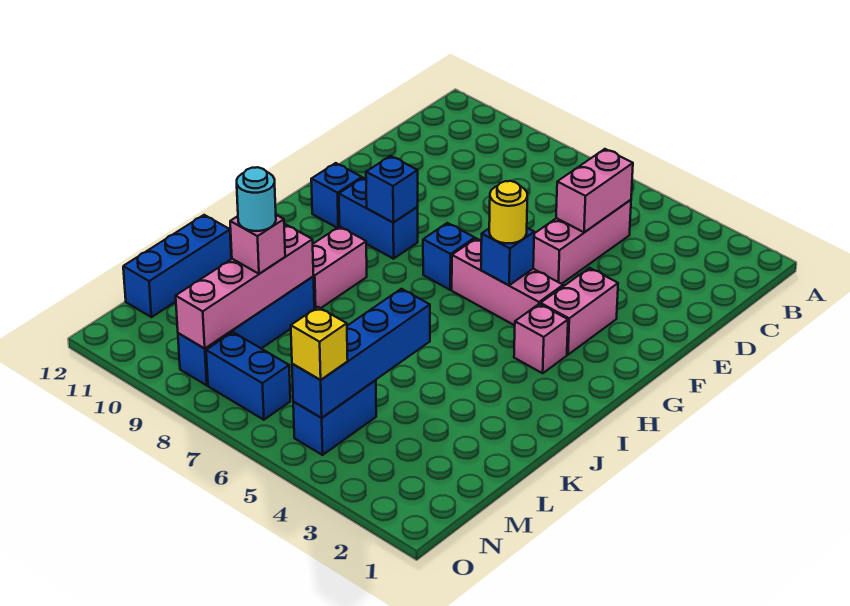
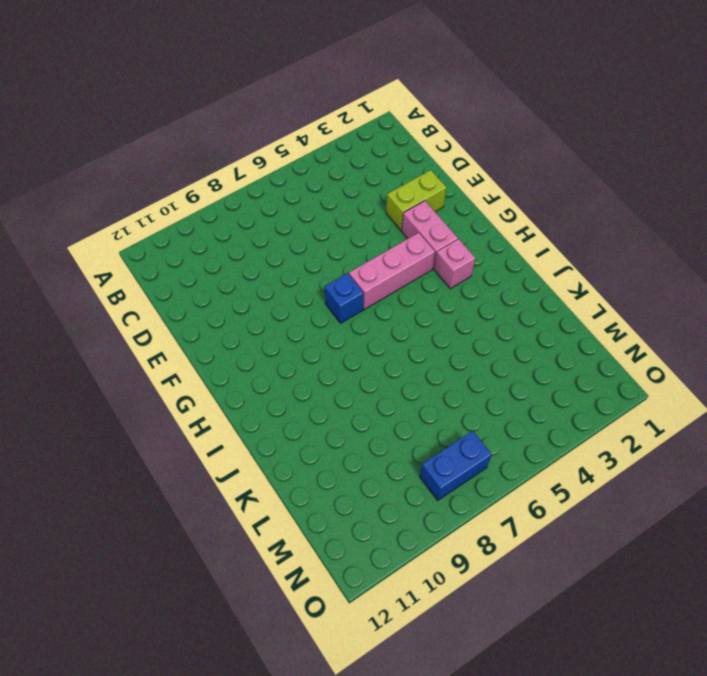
lime brick E2:E3 level 1 -> none
none -> pink brick C5:E5 level 1
none -> blue brick G9:G10 level 1
none -> blue brick G11 level 1

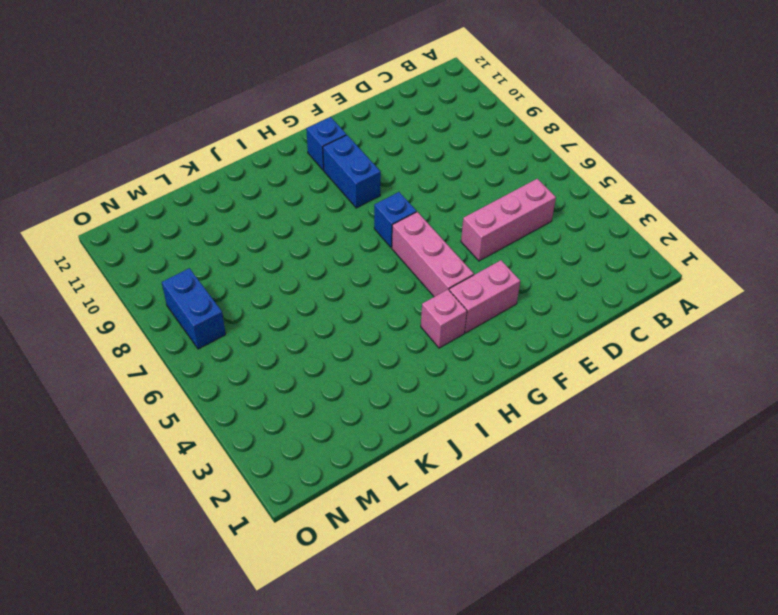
none -> pink brick I9:J9 level 1
none -> blue brick K9:N9 level 1
none -> blue brick K12:M12 level 1

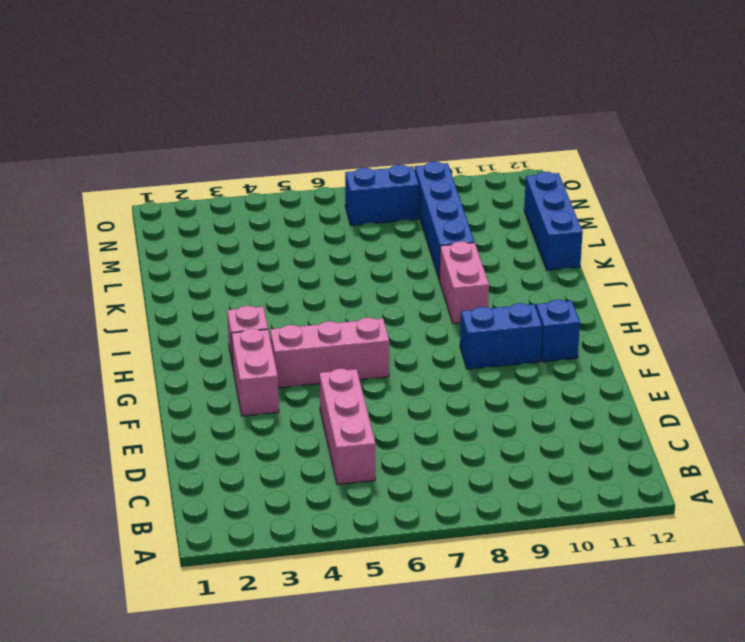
none -> blue brick G7 level 1
none -> blue brick M5:N5 level 1
none -> pink brick C5:D5 level 2

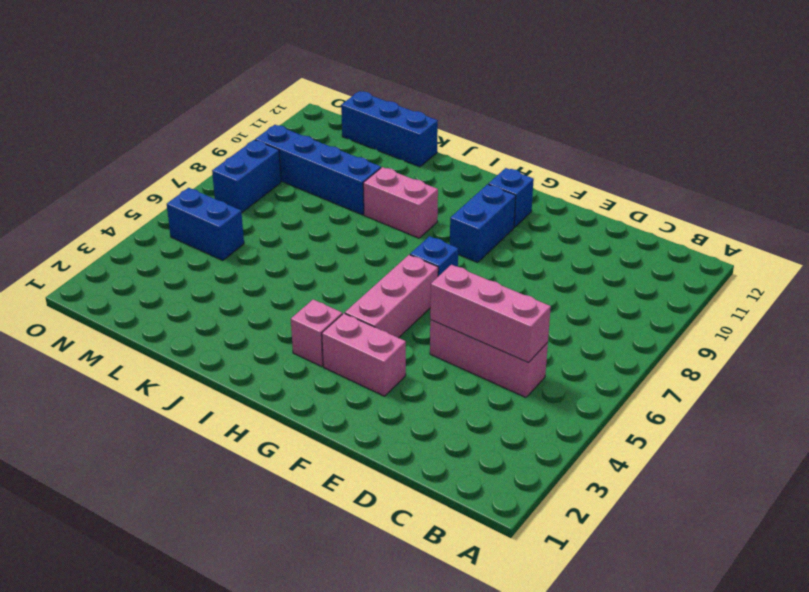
pink brick C5:E5 level 2 -> pink brick C5:D5 level 2
none -> blue brick G5 level 2
none -> blue brick G9 level 2
none -> blue brick K5:N5 level 2

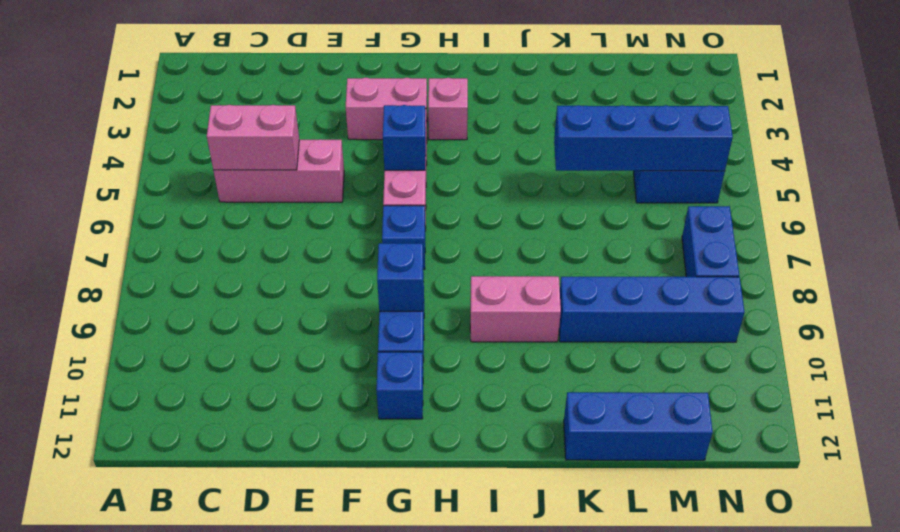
none -> pink brick K9:N9 level 2
none -> yellow round brick G5 level 3
none -> pink brick L9 level 3

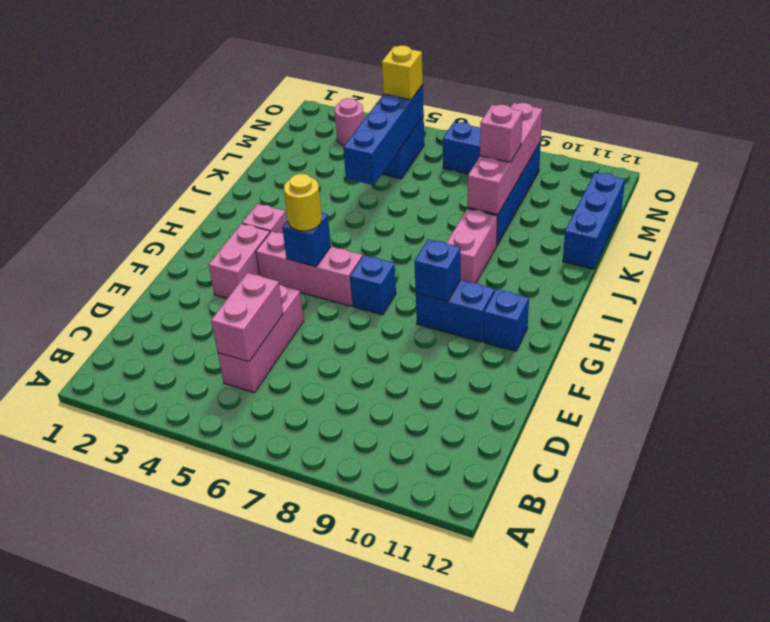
pink round brick N3 level 1 -> none
none -> cyan round brick L9 level 4

